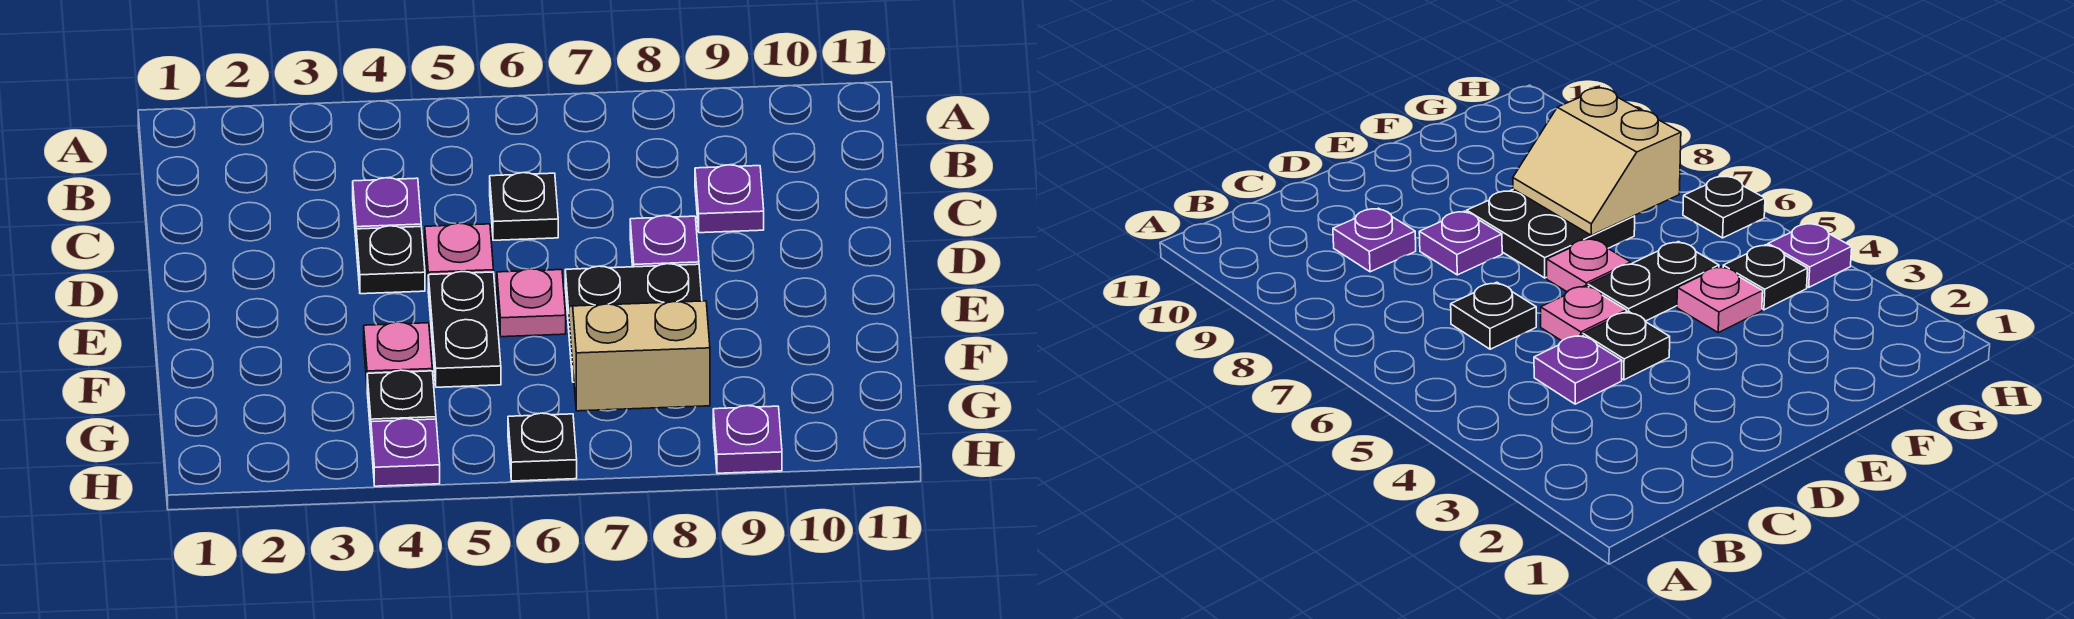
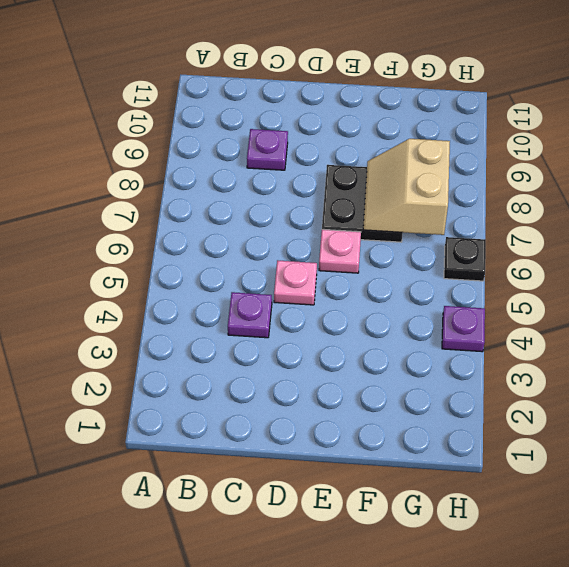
none -> black plate C6 level 1
none -> black plate D4 level 1
none -> purple plate D8 level 1

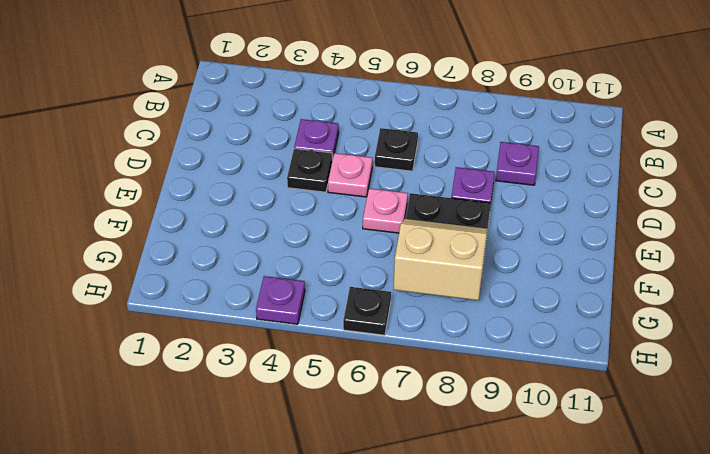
none -> black plate E5:F5 level 1
none -> pink plate F4 level 1
none -> black plate G4 level 1

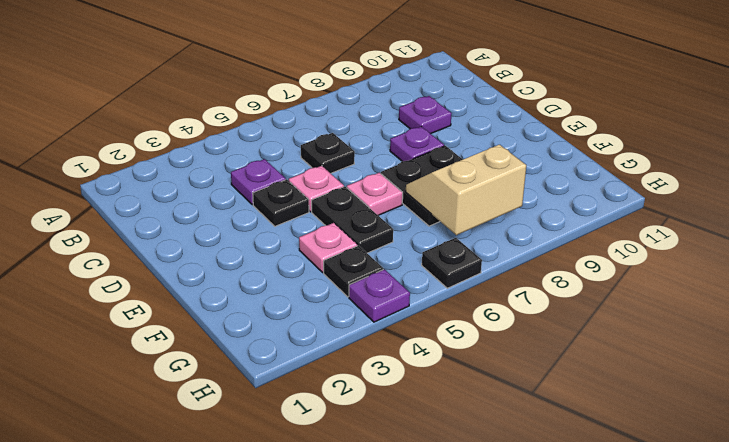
none -> purple plate H9 level 1

